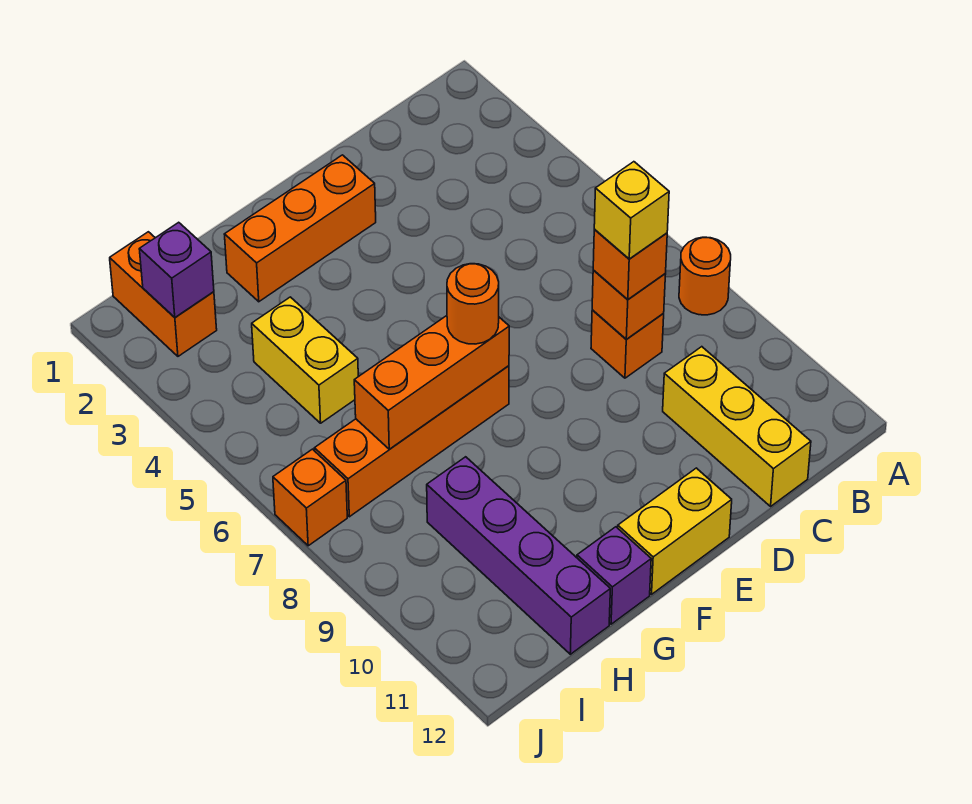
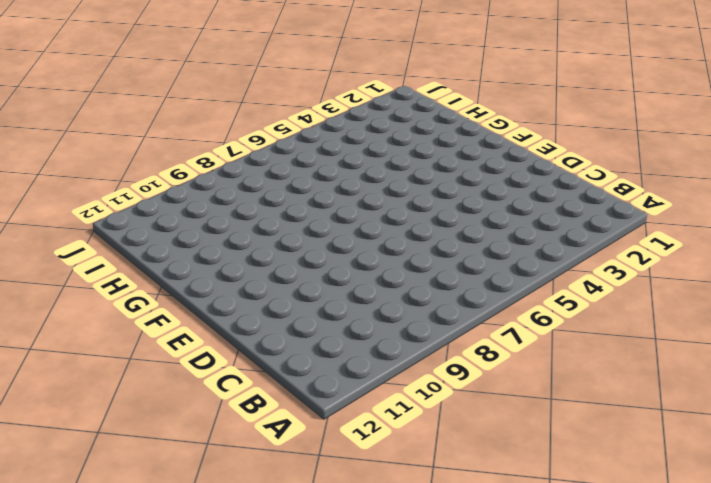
none -> orange round brick A8 level 1
none -> orange brick C8 level 1
none -> yellow brick C10:C12 level 1

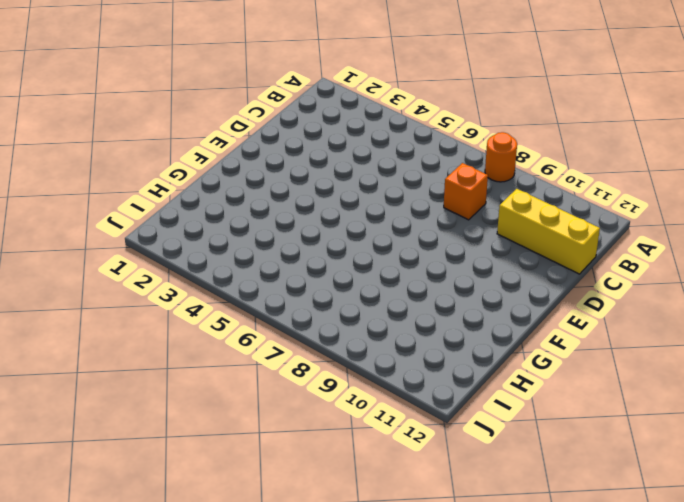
none -> orange brick E2:G2 level 1
none -> yellow brick E12:F12 level 1
none -> orange brick F7:I7 level 1

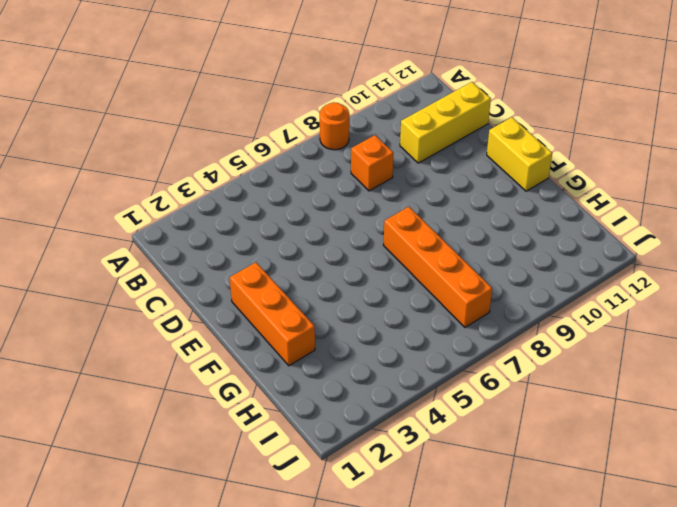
none -> purple brick G12 level 1
none -> yellow brick H4:H5 level 1
none -> purple brick H9:H12 level 1

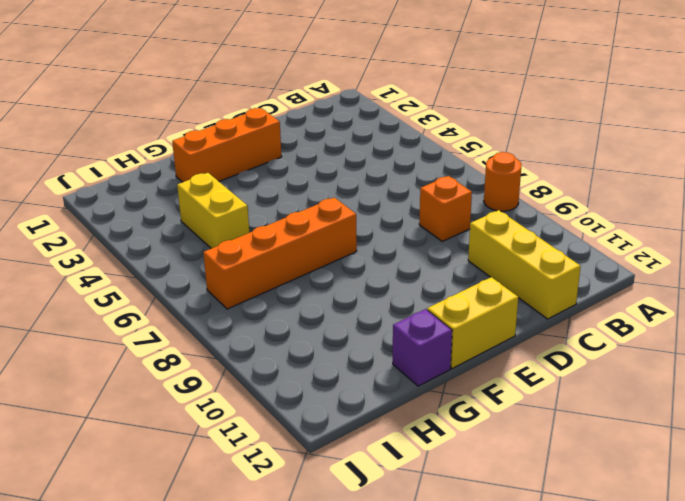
none -> purple brick H9:H12 level 1
none -> orange brick I1:I2 level 1
none -> orange brick J7 level 1

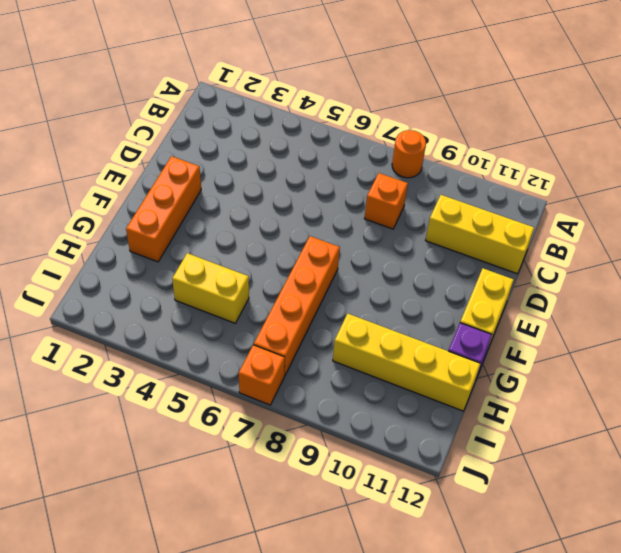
yellow brick H9:H12 level 1 -> purple brick H9:H12 level 1
none -> orange brick I1:I2 level 1
none -> orange brick C8 level 2
none -> orange brick F7:H7 level 2

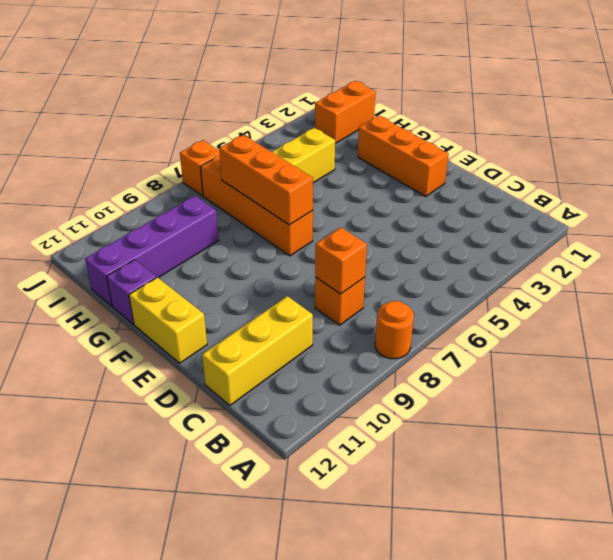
none -> purple brick I2 level 2
none -> orange brick C8 level 3
none -> orange round brick F7 level 3

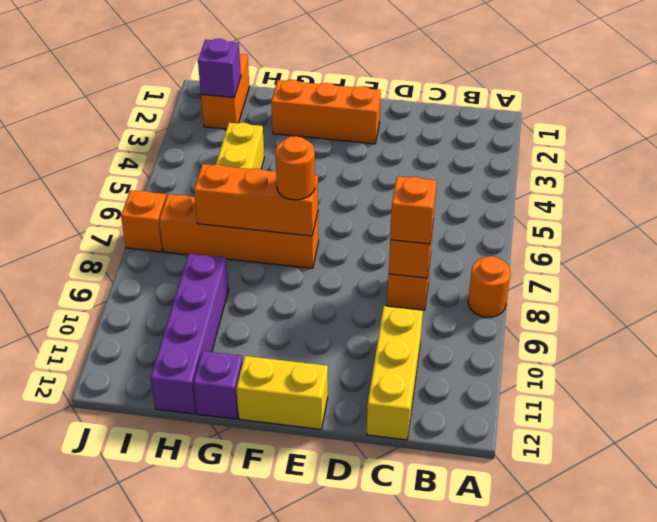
none -> yellow brick C8 level 4

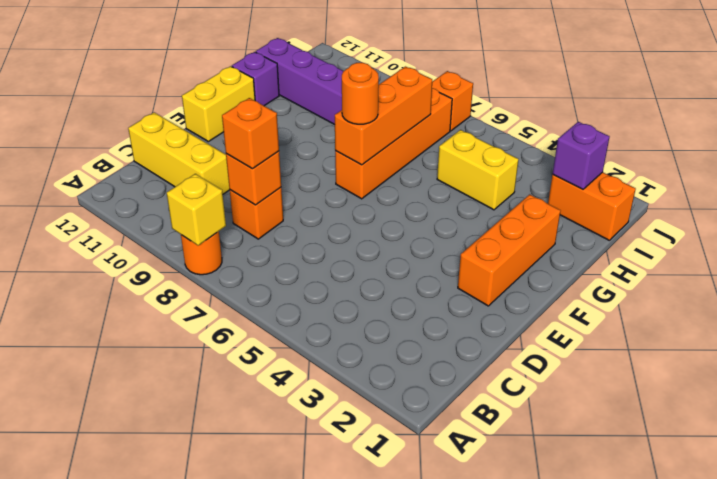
yellow brick A8 level 2 -> yellow brick C8 level 4

